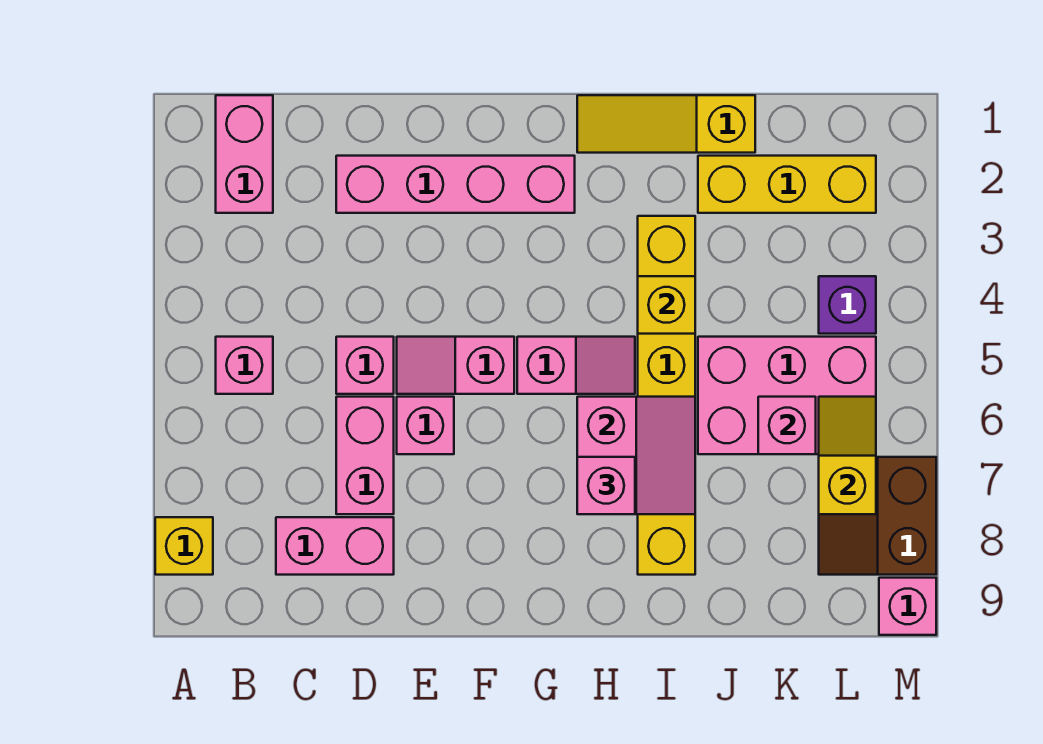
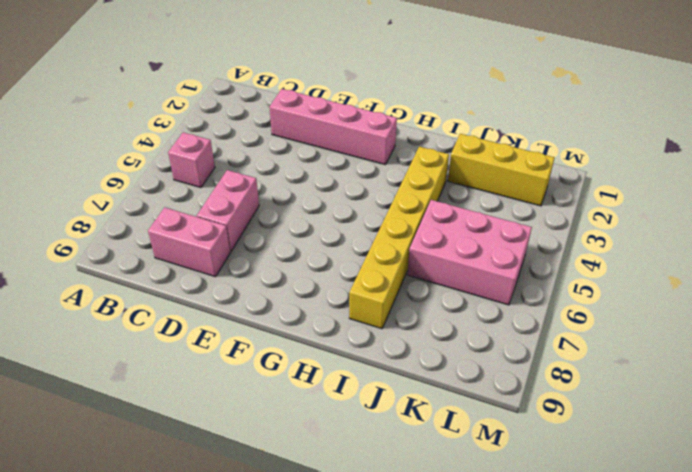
none -> yellow brick A8 level 1
none -> pink brick B1:B2 level 1
none -> pink brick D5 level 1

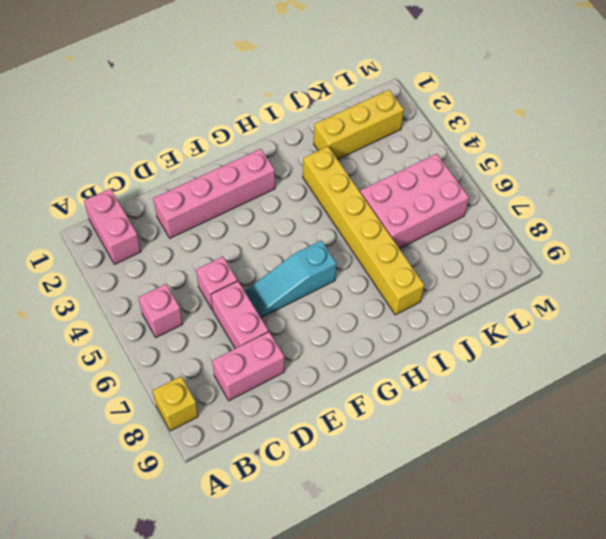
cyan slope E6:G6 level 1 top G -> pink brick E6 level 1
none -> pink slope E5:F5 level 1 top F
none -> pink slope G5:H5 level 1 top G
none -> yellow slope H1:J1 level 1 top J

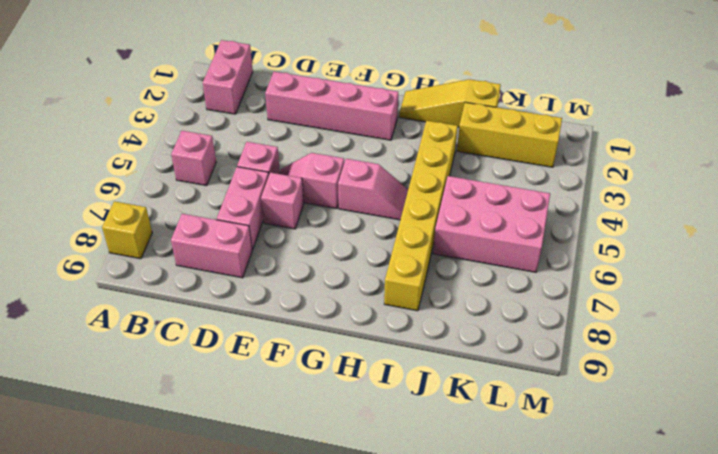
none -> purple brick L4 level 1
none -> brown slope L7:M8 level 1 top M
none -> pink brick M9 level 1

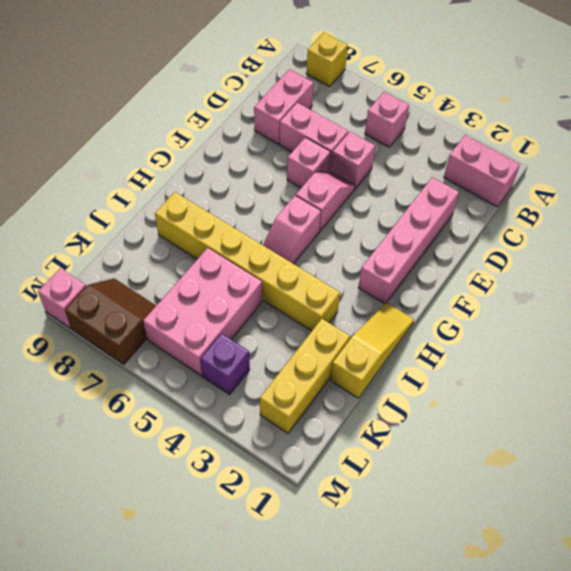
none -> pink slope H6:I7 level 2 top H
none -> yellow brick I4 level 2
none -> pink brick K6 level 2

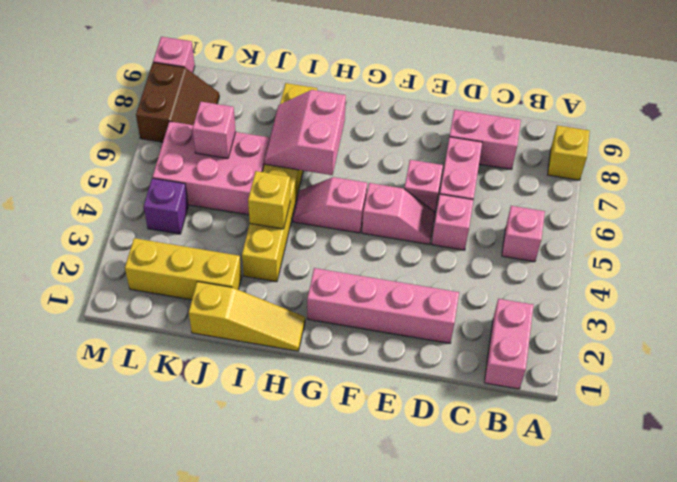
none -> yellow slope L6:L7 level 2 top 7
none -> pink brick H7 level 3

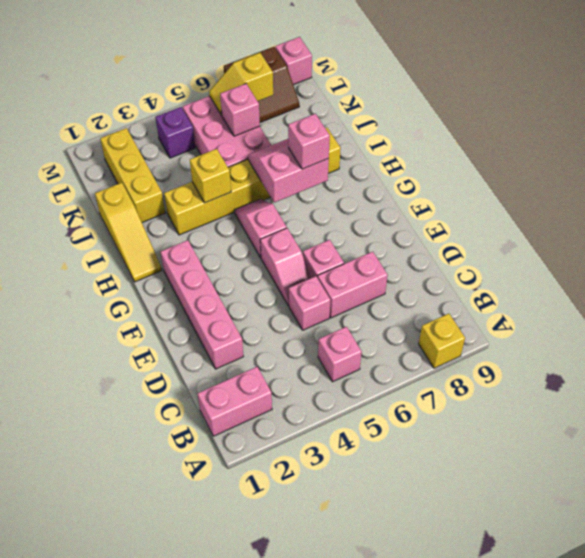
none -> pink brick C8:D8 level 1

